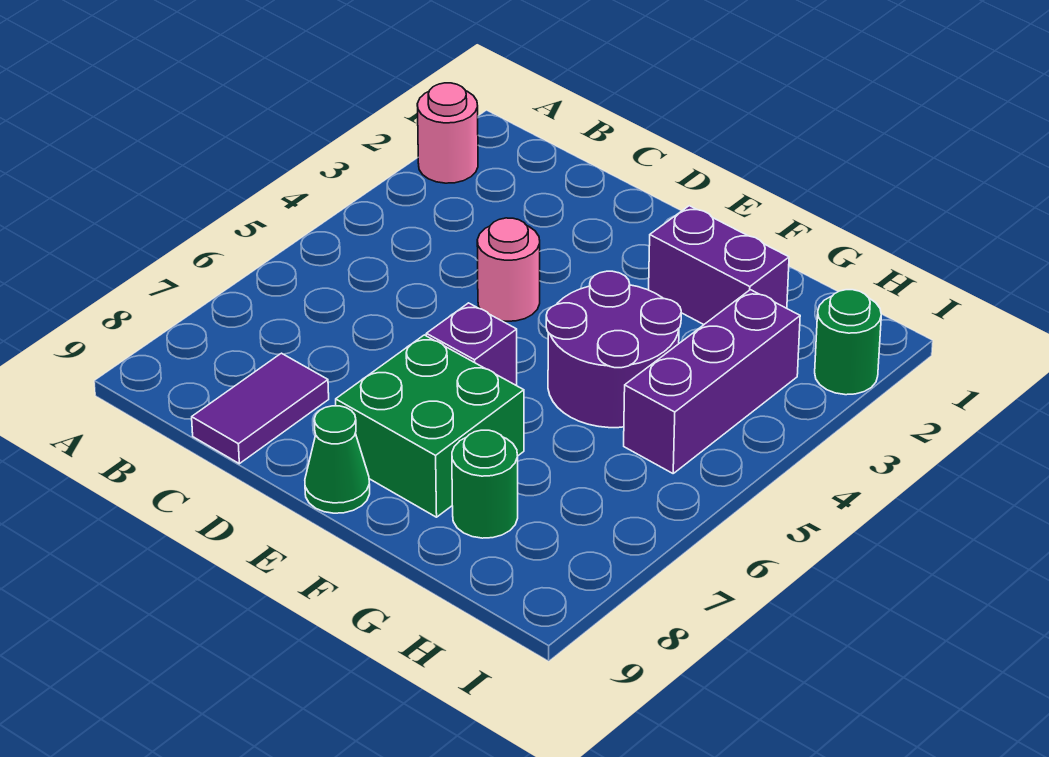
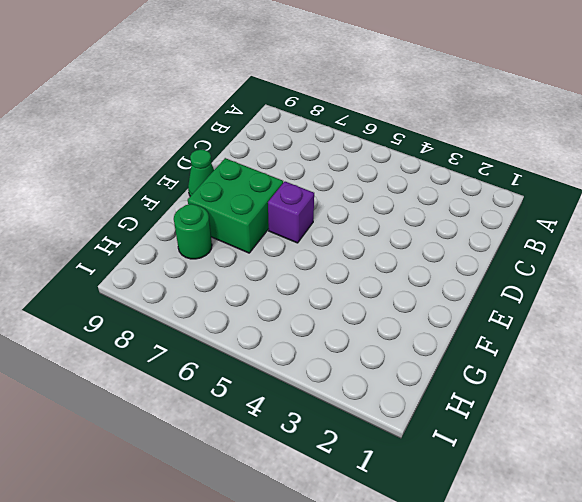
none -> pink round brick A2 level 1
none -> purple tile C8:C9 level 1

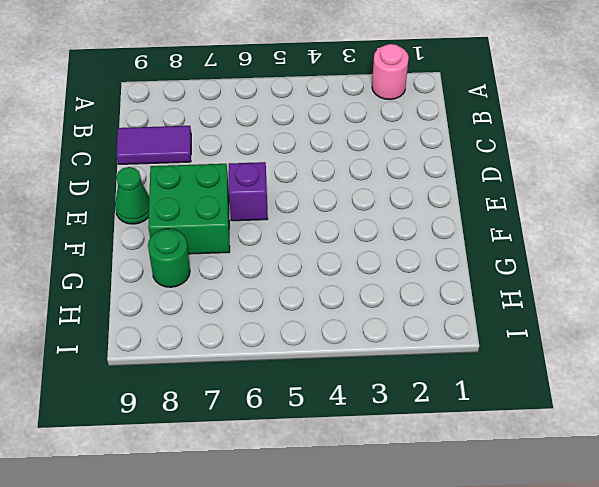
none -> pink round brick D4 level 1
none -> purple brick F2:G2 level 1

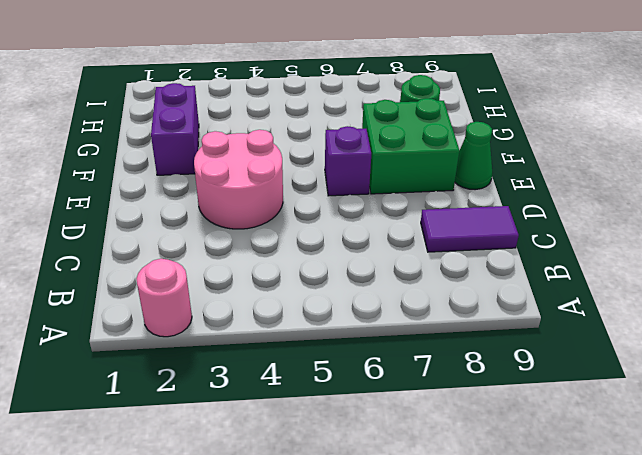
pink round brick D3:E4 level 1 -> pink round brick D4 level 1
none -> purple round brick F4:G5 level 1
none -> purple brick H3:H5 level 1

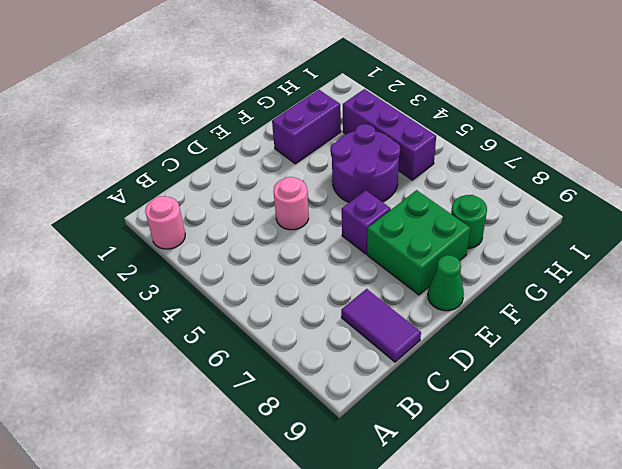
none -> green round brick I2 level 1

